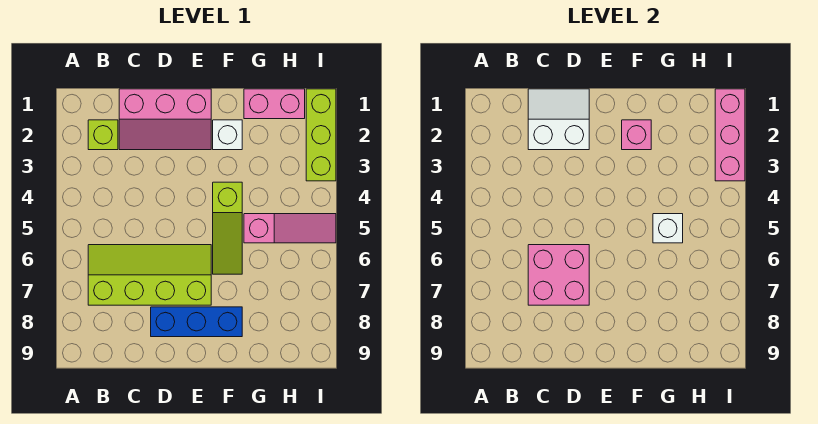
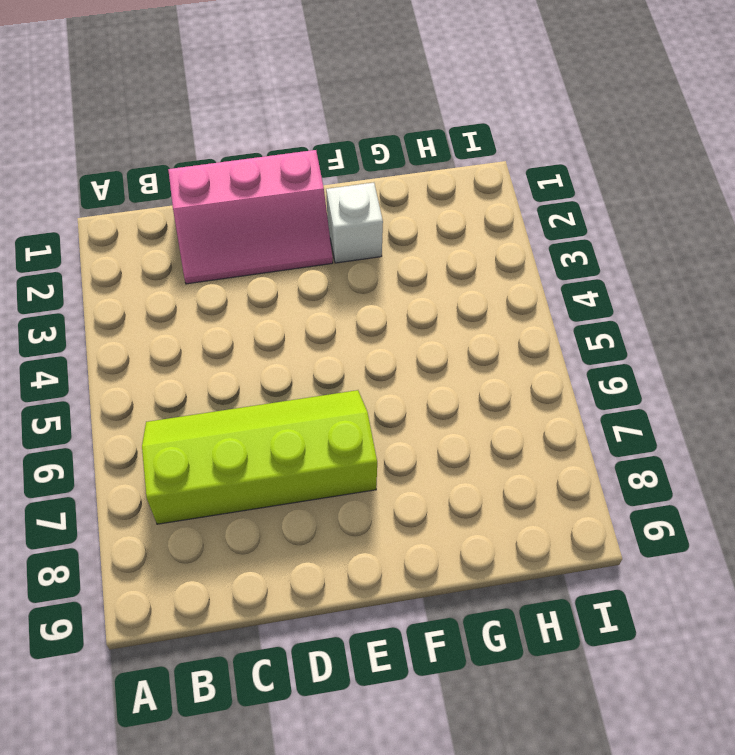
none -> lime brick B2 level 1
none -> blue brick D8:F8 level 1
none -> lime slope F4:F6 level 1 top 4

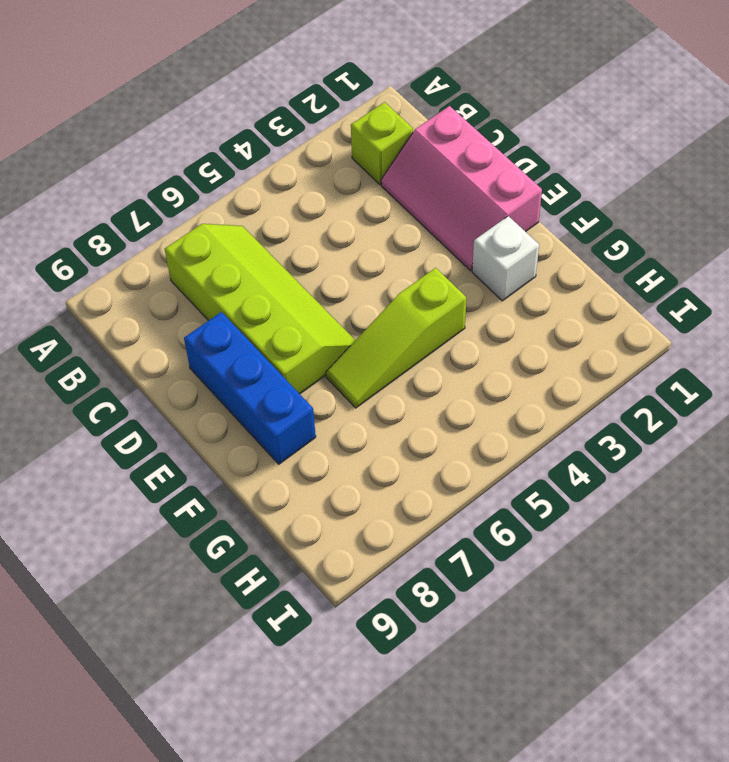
none -> pink brick G1:H1 level 1
none -> pink slope G5:I5 level 1 top G
none -> lime brick I1:I3 level 1

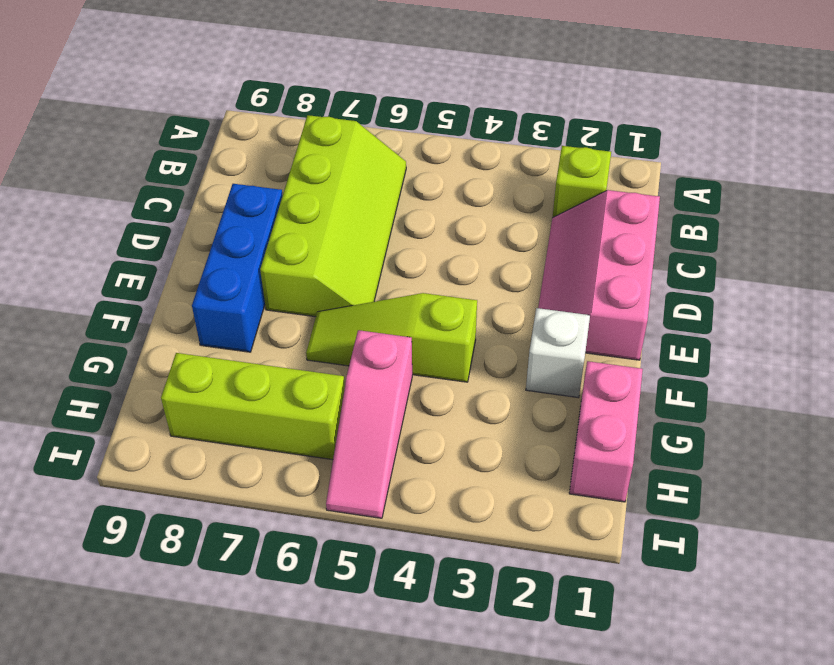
lime brick H6:H8 level 1 -> lime brick I1:I3 level 1
none -> white slope C1:D2 level 2 top 2
none -> pink brick C6:D7 level 2
none -> pink brick F2 level 2

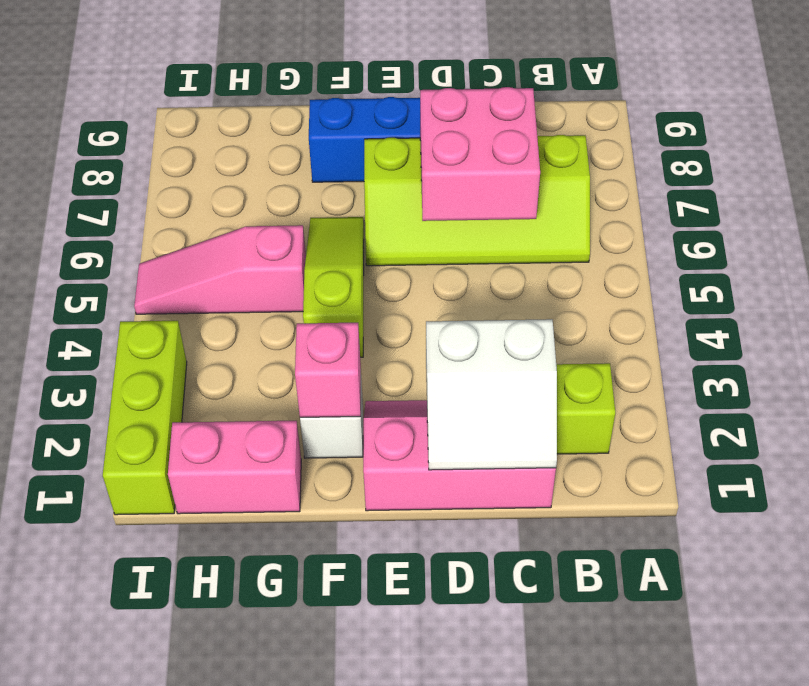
none -> white brick G5 level 2
none -> pink brick I1:I3 level 2

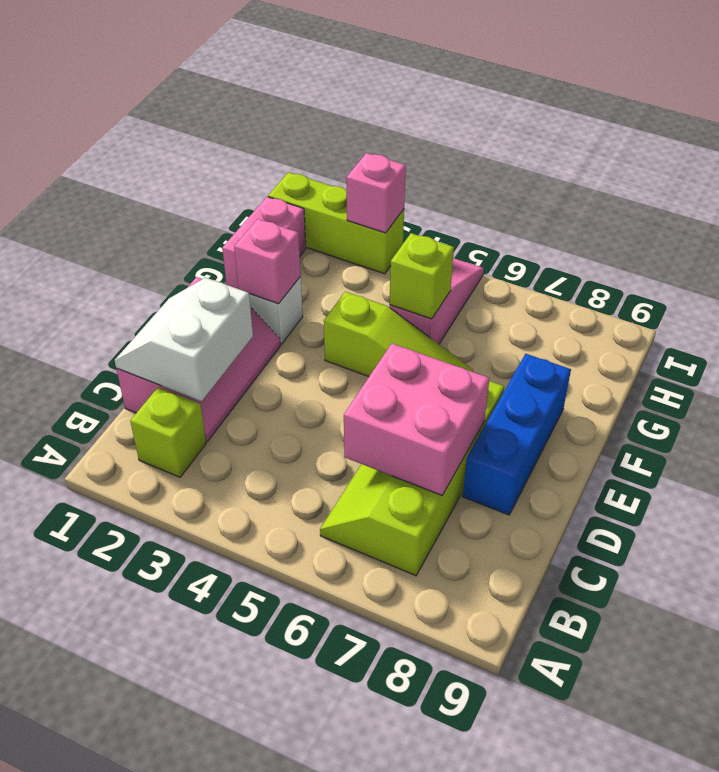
lime brick G5 level 2 -> white brick G5 level 2
pink brick I3 level 2 -> pink brick I1:I3 level 2

